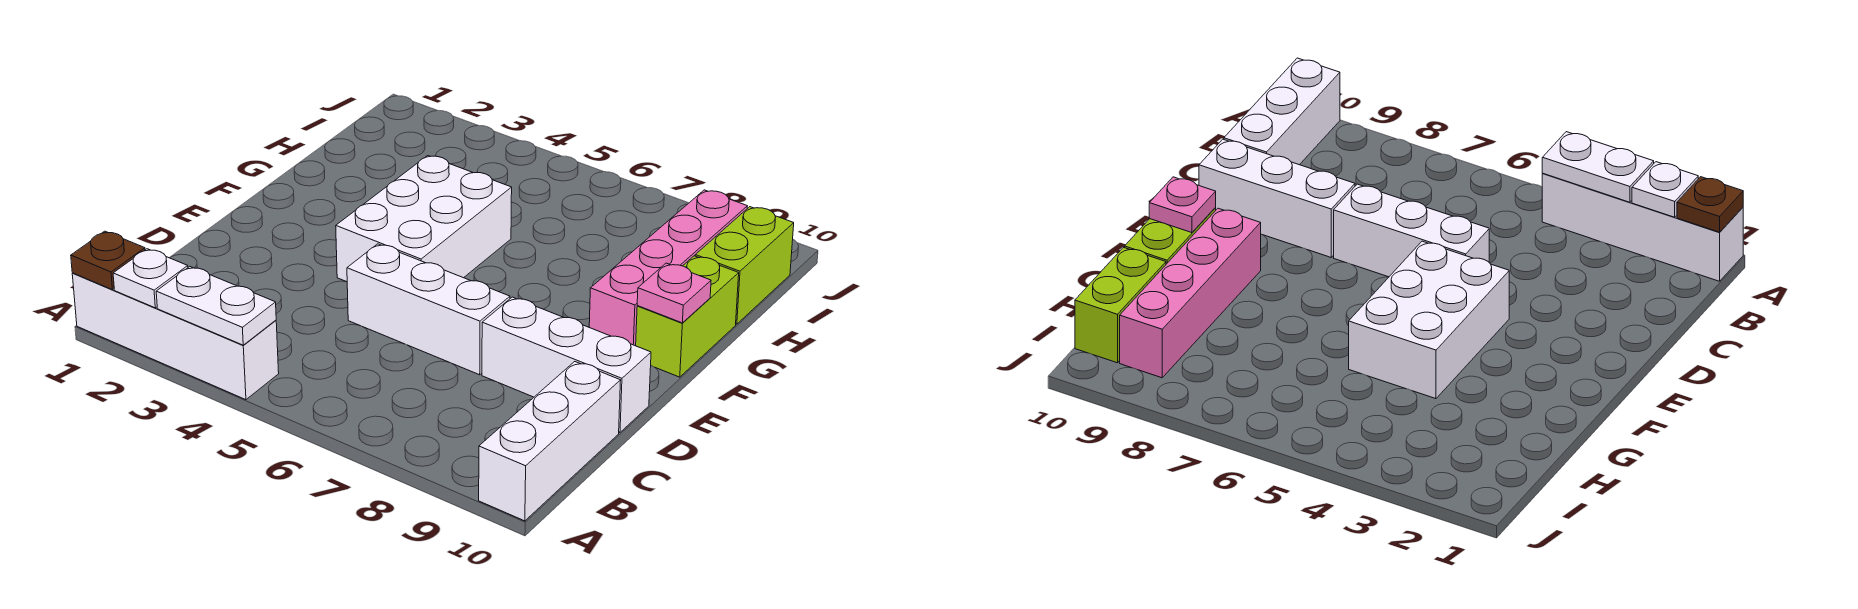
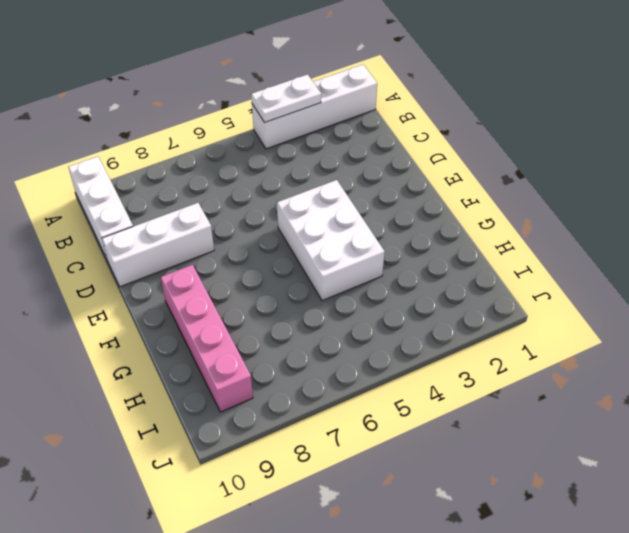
none -> white brick D5:D7 level 1
none -> lime brick F10:G10 level 1
none -> lime brick H10:I10 level 1

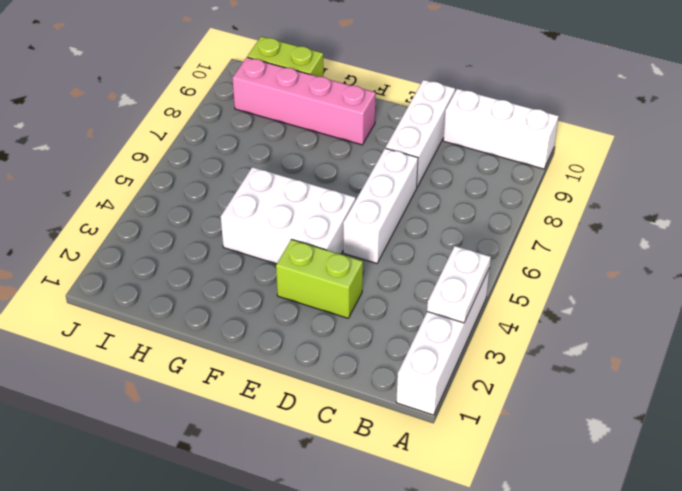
lime brick D3:E3 level 1 -> lime brick F10:G10 level 1
none -> brown plate A1 level 2
none -> white plate A2 level 2
none -> pink plate F10 level 2

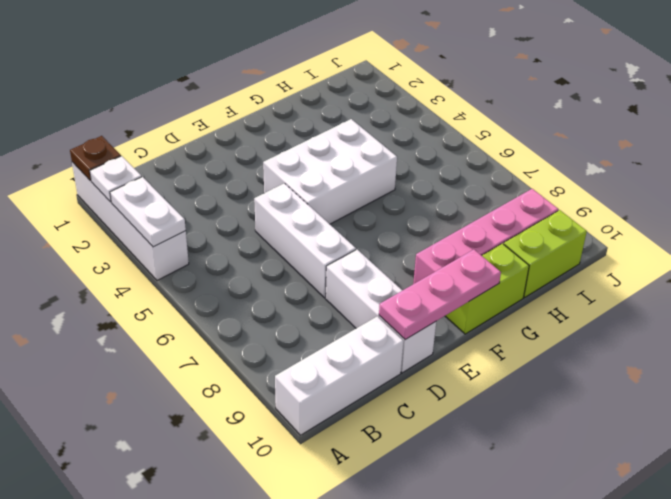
pink plate D10:F10 level 2 -> pink plate F10 level 2

